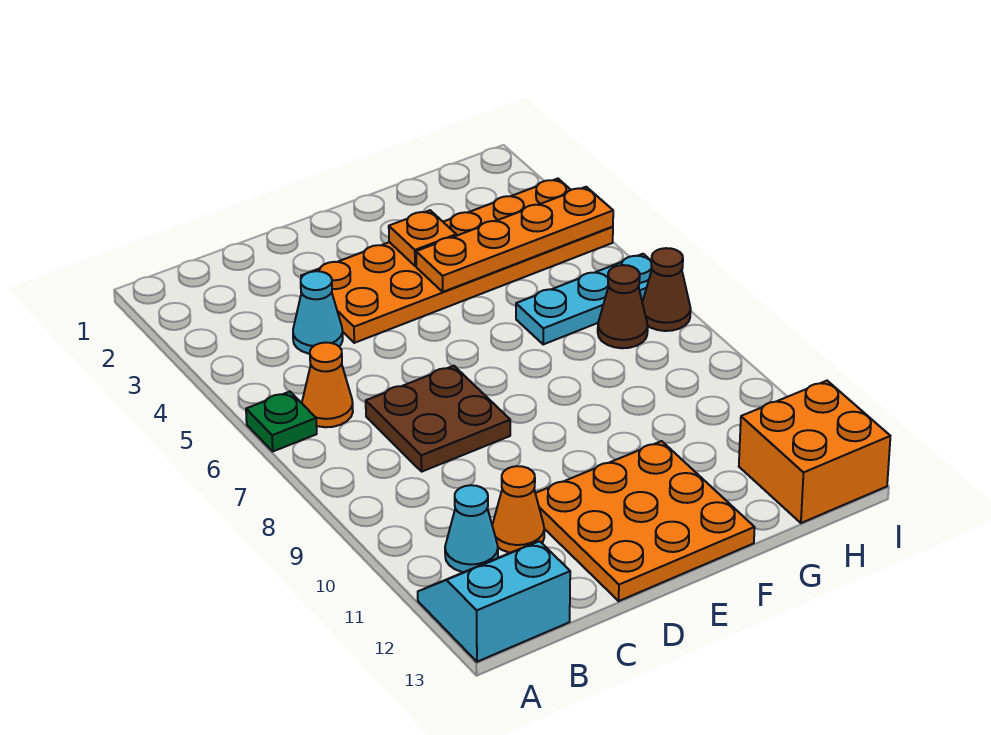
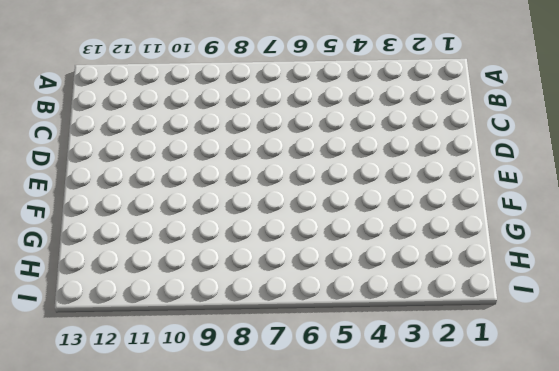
none -> green plate A6 level 1
none -> cyan slope A12:B13 level 1 top 13
none -> orange cone B6 level 1

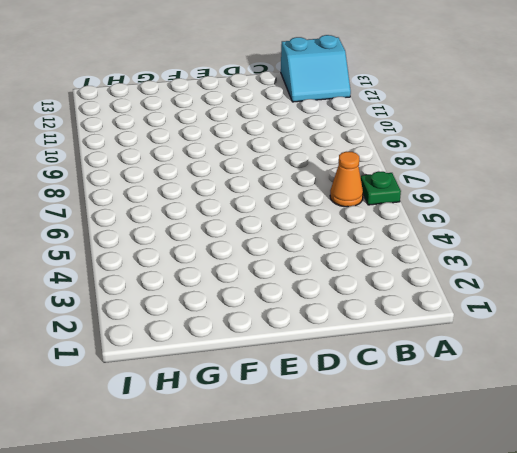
none -> cyan cone B11 level 1
none -> cyan cone C4 level 1
none -> brown plate C7:D8 level 1

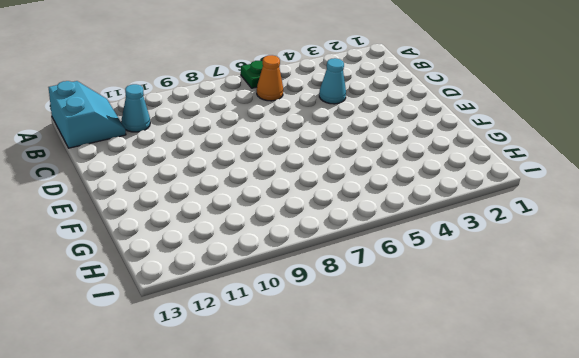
none -> brown plate C7:D8 level 1
none -> orange cone C11 level 1
none -> orange plate D3:I4 level 1

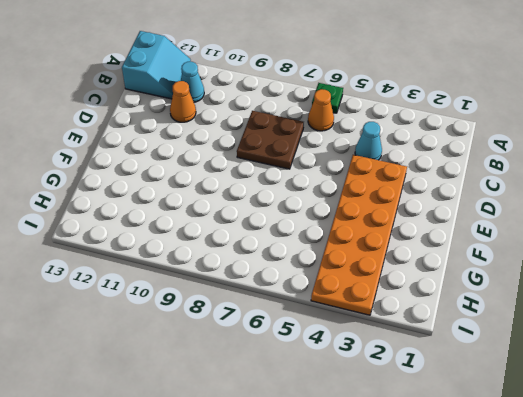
none -> orange plate D11:F13 level 1
none -> cyan plate G6:I6 level 1
none -> brown cone H7 level 1

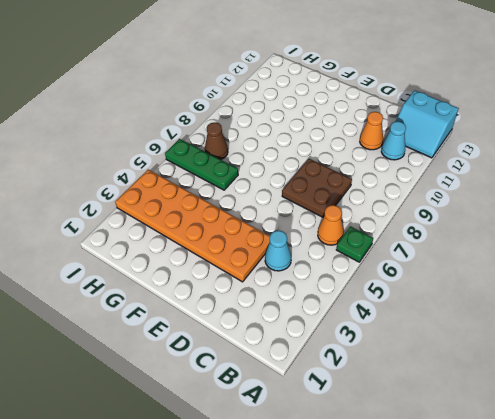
green plate G6:I6 level 1 -> cyan plate G6:I6 level 1
none -> orange plate D11:F13 level 1
none -> orange brick H12:I13 level 1
none -> brown cone I7 level 1

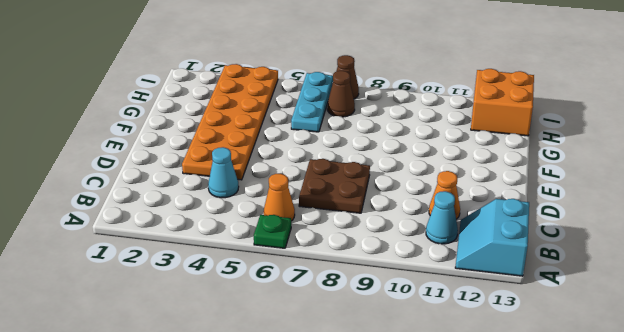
none -> orange plate D11:F13 level 1
none -> orange plate F3 level 2
none -> orange plate F4:I4 level 2

